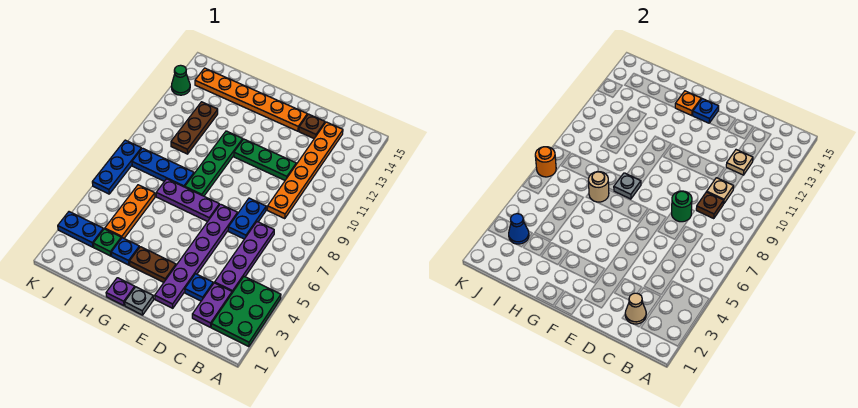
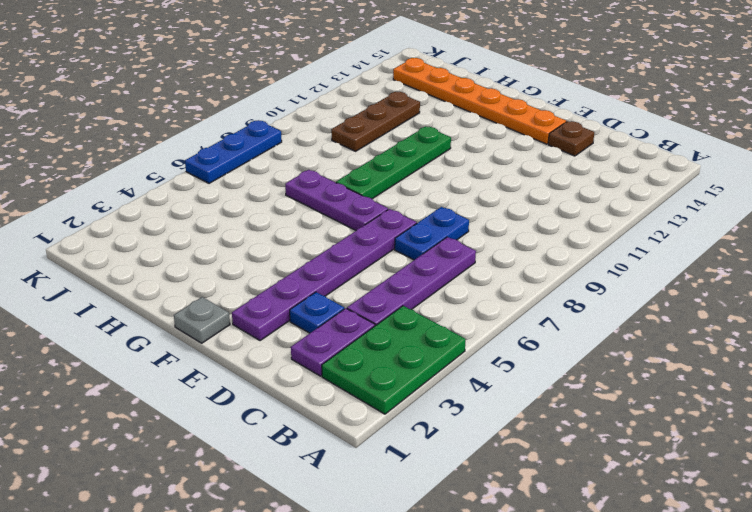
none -> orange plate C9:C14 level 1
none -> green plate D11:F11 level 1
none -> brown plate F3:G3 level 1
none -> purple plate G1 level 1

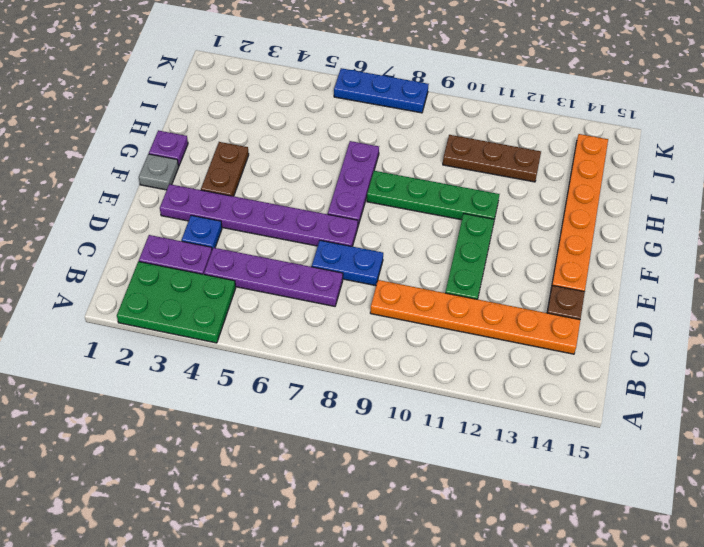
none -> blue plate H3 level 1
none -> blue plate H8:J8 level 1
none -> green plate I3 level 1
none -> orange plate I4:I6 level 1

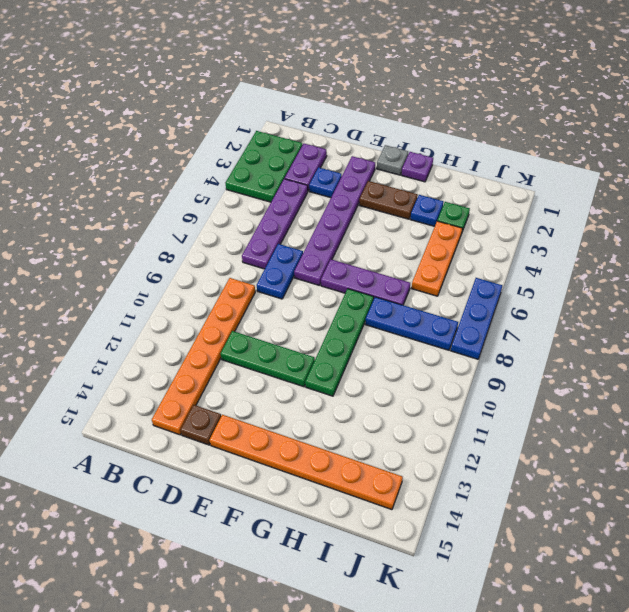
none -> brown plate I10:I12 level 1
none -> blue plate J3:K3 level 1
none -> green cone K13 level 1
none -> tan cone C2 level 2

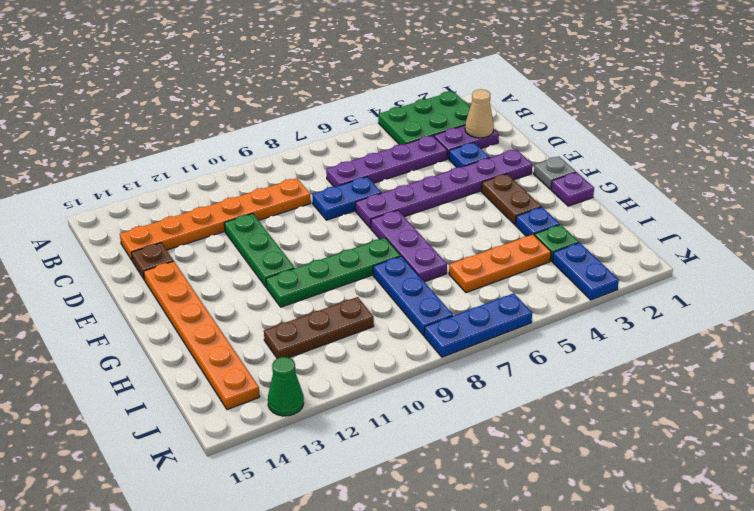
none -> brown plate C9 level 2
none -> tan plate C10 level 2
none -> tan plate C12 level 2
none -> green round brick D8 level 2

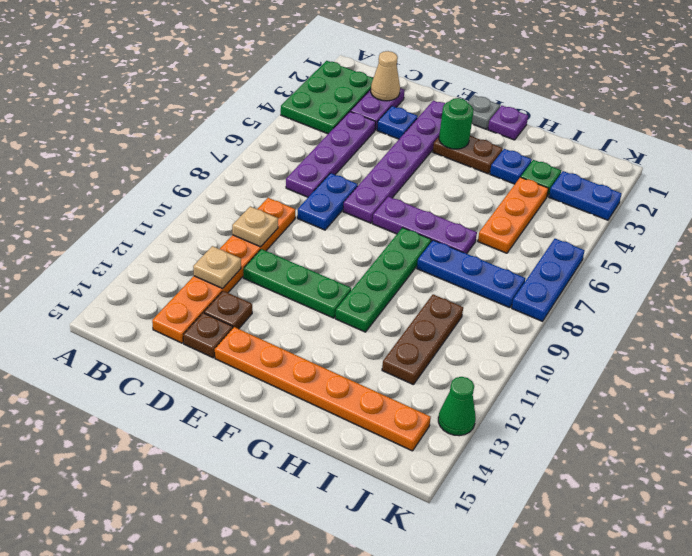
brown plate D13 level 1 -> brown plate C9 level 2
green round brick F3 level 2 -> green round brick D8 level 2
none -> blue plate F14 level 2
none -> grey plate G8 level 2
none -> orange plate G14 level 2
none -> tan round brick H7 level 2

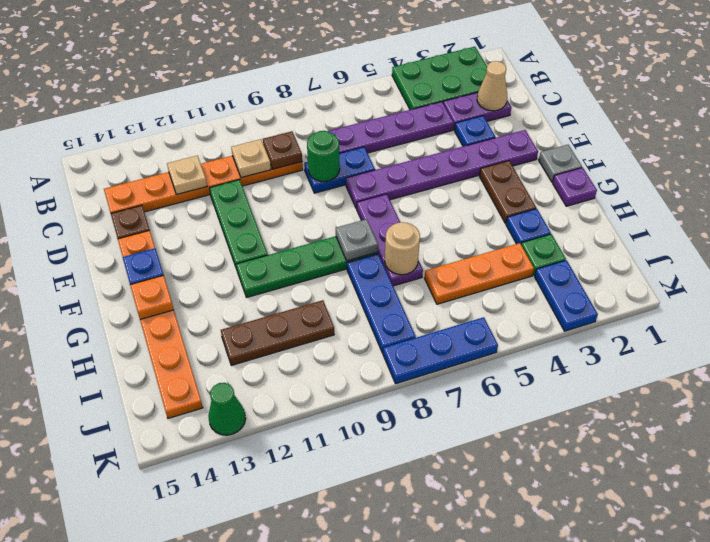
none -> blue cone J3 level 2
none -> orange round brick K7 level 2

